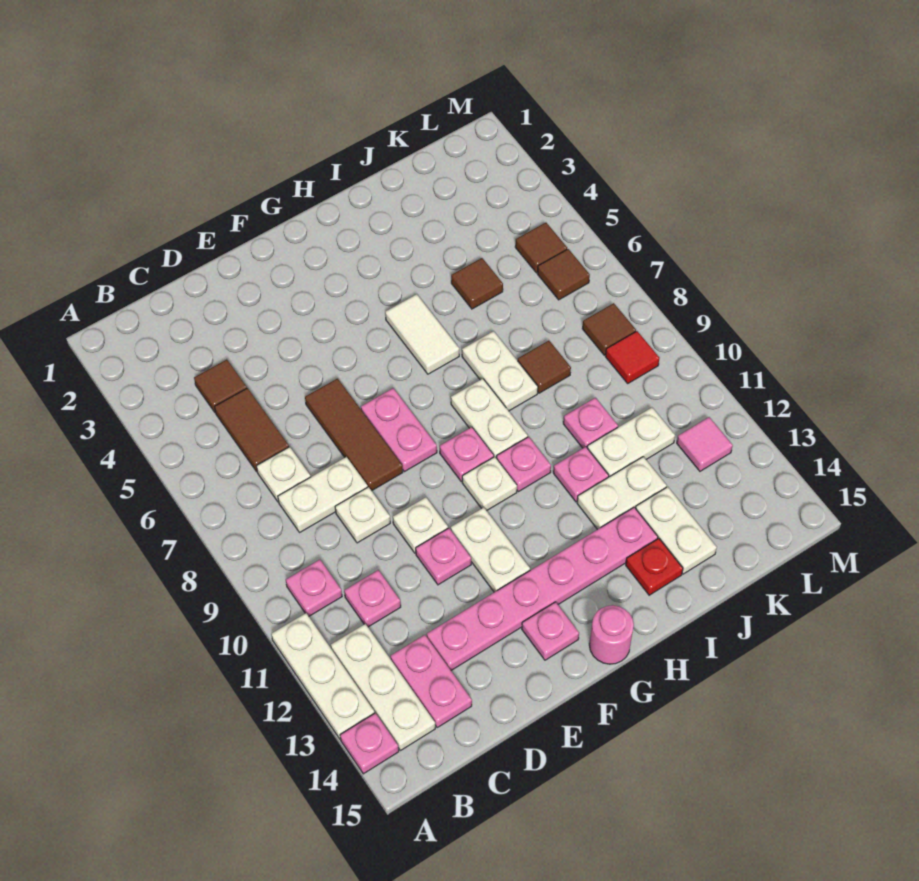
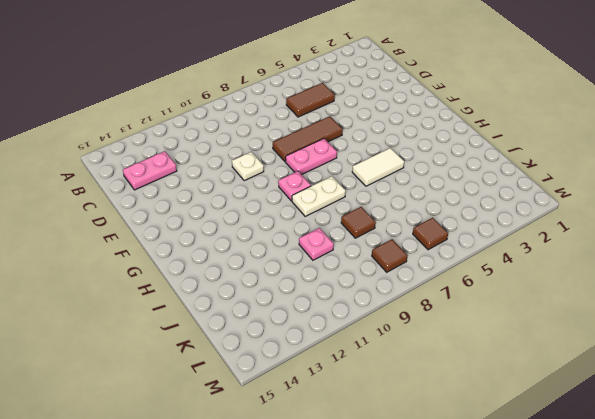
none -> white plate A11:A13 level 1
none -> pink plate A14 level 1
none -> pink plate B10 level 1
none -> white plate B12:B14 level 1

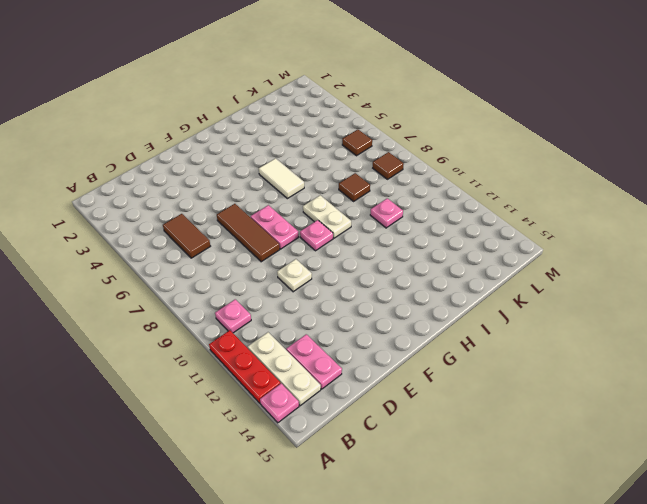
red plate A11:A13 level 1 -> white plate A11:A13 level 1
none -> brown tile C4 level 1
none -> white plate C7 level 1
none -> white plate C8:D8 level 1
none -> pink plate C11 level 1

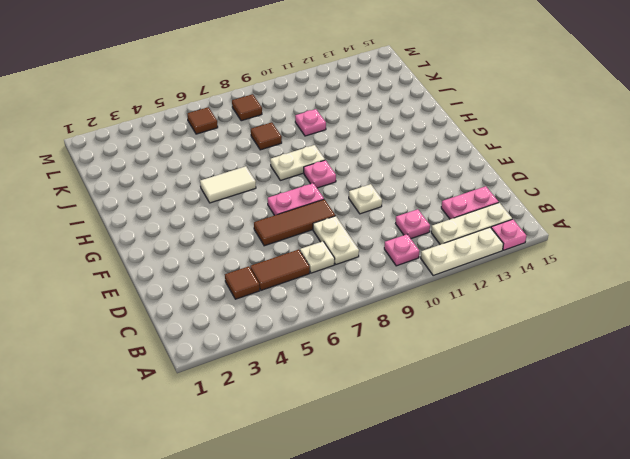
none -> white plate D9 level 1
none -> pink plate D13:I13 level 1
none -> pink plate E11 level 1
none -> white plate F11:F12 level 1

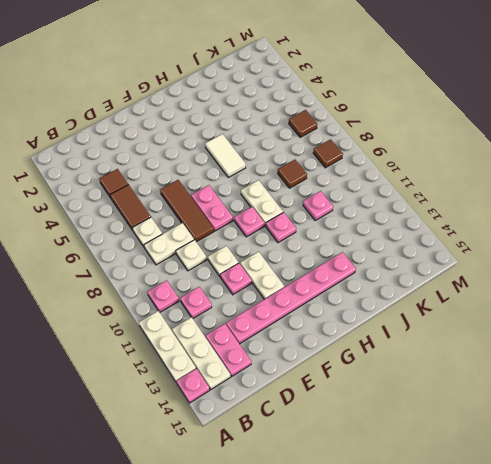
none -> pink plate F14 level 1
none -> white plate G10 level 1
none -> pink round brick G15 level 1
none -> white plate I7:I8 level 1

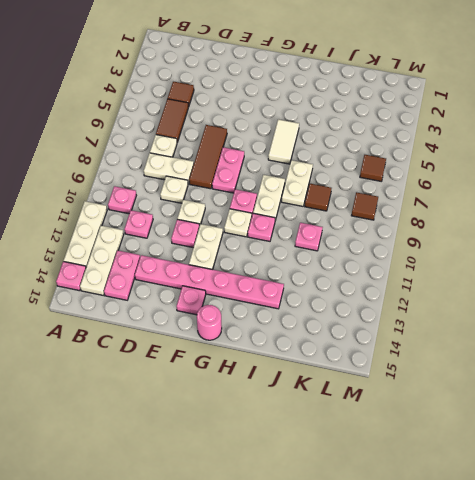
none -> pink plate I11 level 1
none -> white plate I12:J12 level 1
none -> red plate I14 level 1
none -> brown tile J5 level 1

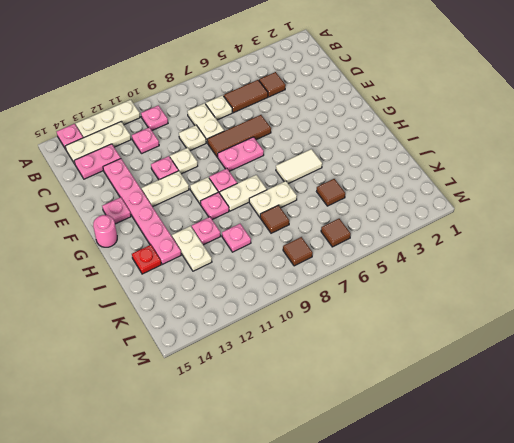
none -> white plate J11:K11 level 1
none -> white plate J13:J14 level 1
none -> brown tile L5 level 1
none -> red tile L9 level 1

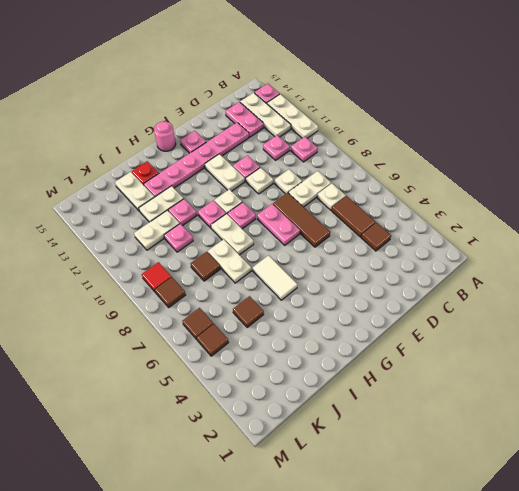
none -> pink tile L12 level 1

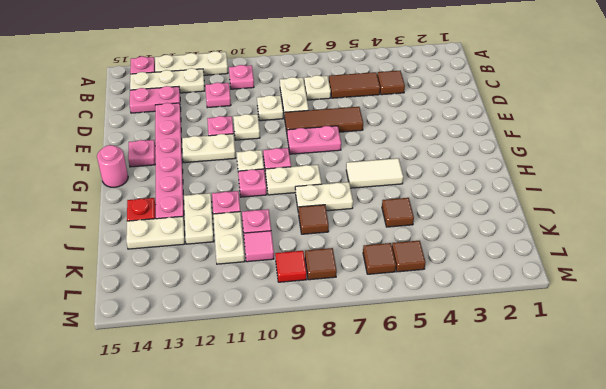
pink tile K10 level 1 -> pink tile L12 level 1

